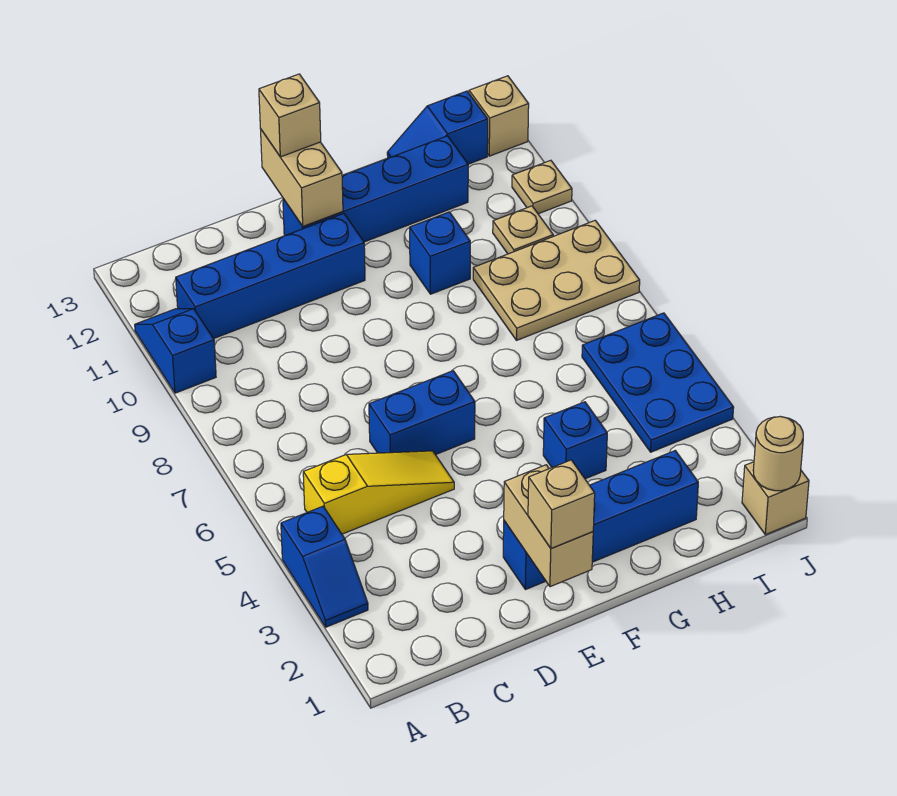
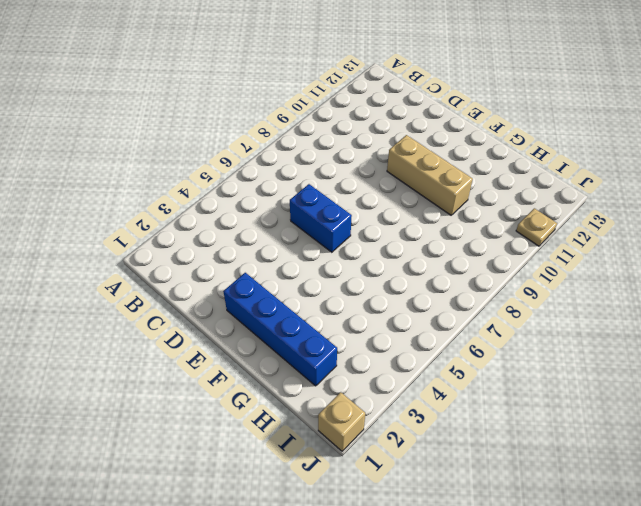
tan brick E10:G10 level 1 -> blue brick G10 level 1
none -> blue slope A3:A4 level 1 top 4
none -> blue slope A10:A11 level 1 top 10
none -> yellow slope B5:D5 level 1 top B

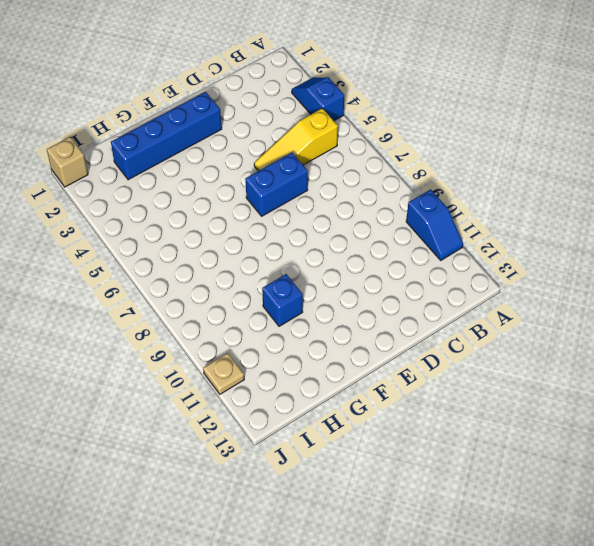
none -> blue brick B11:E11 level 1
none -> blue brick E12:H12 level 1
none -> blue brick G4 level 1

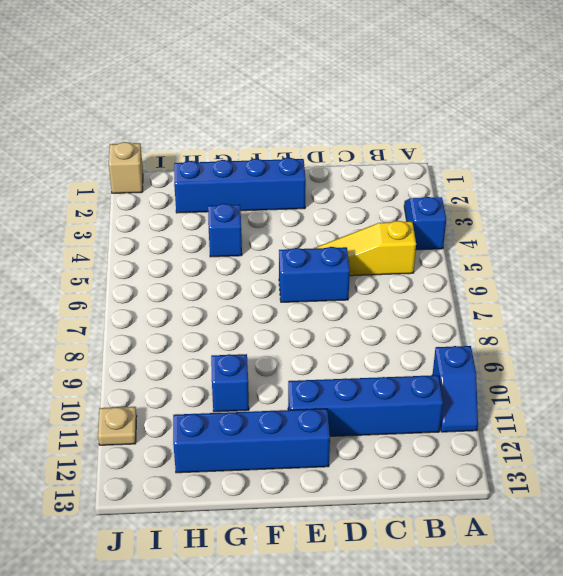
none -> tan plate H8:J9 level 1
none -> blue slope H13:I13 level 1 top I
none -> blue plate I4:J6 level 1

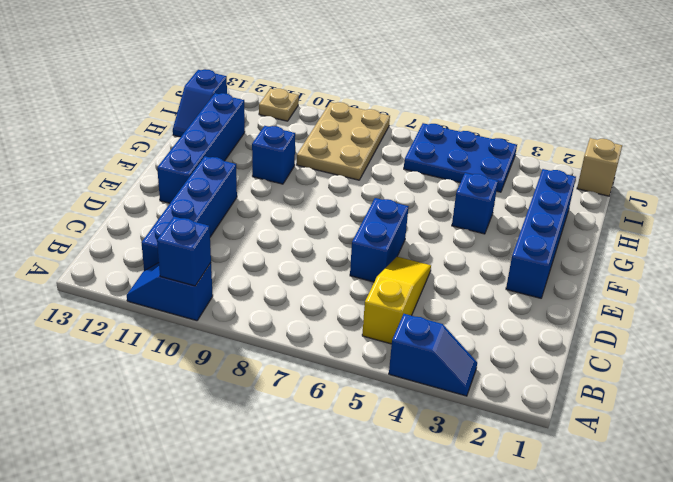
blue brick A10 level 2 -> none
none -> tan plate I10 level 1
none -> tan brick J13 level 1
none -> tan brick E1:E2 level 2

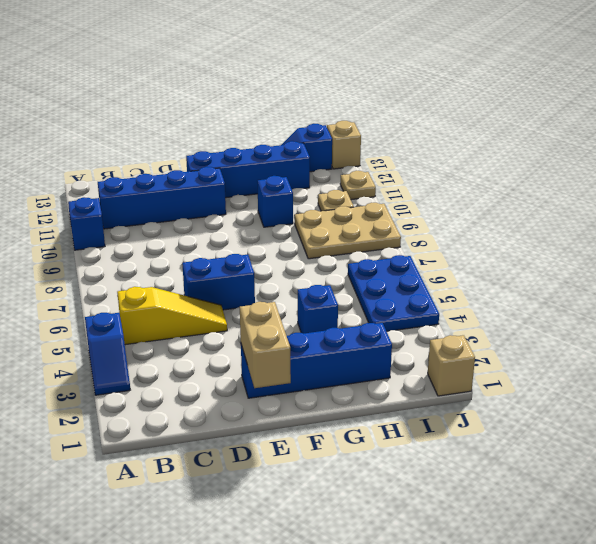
none -> tan brick E12:E13 level 2
none -> tan round brick J1 level 2
none -> tan brick E1 level 3

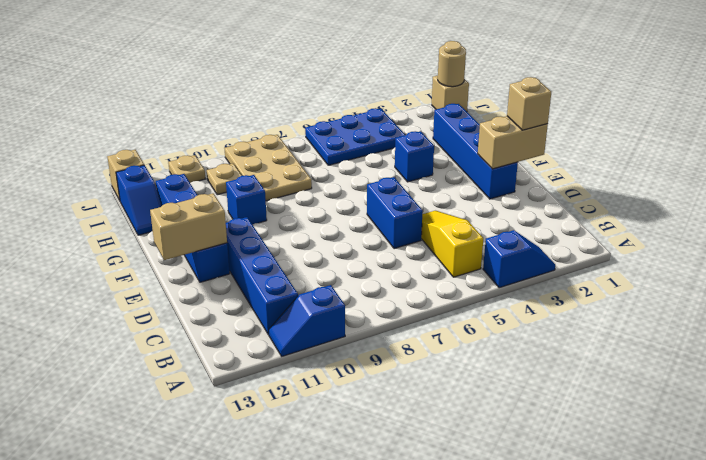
none -> tan brick E13 level 3

